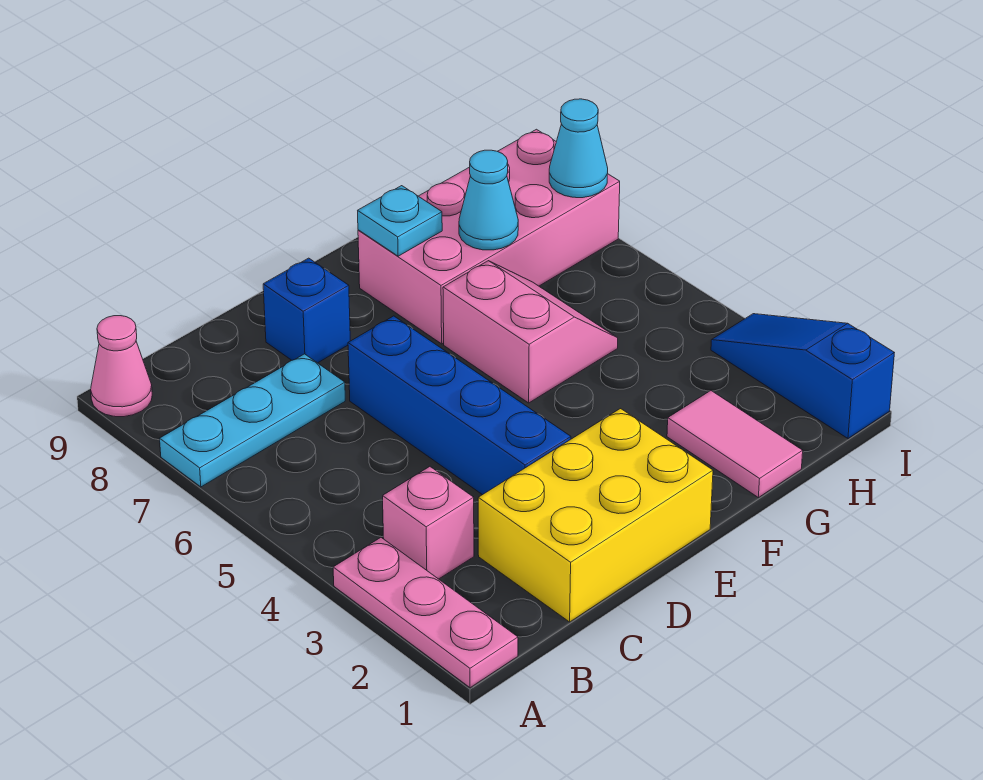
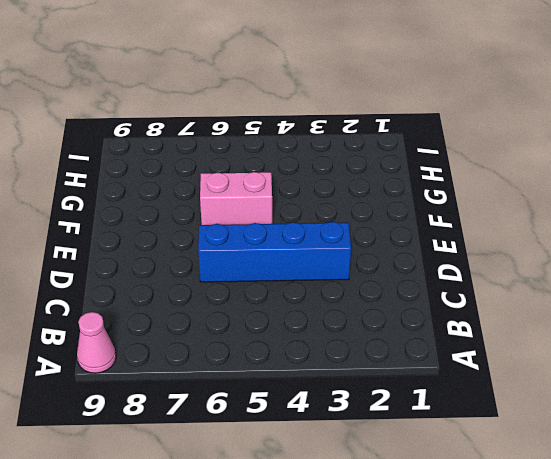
none -> pink plate A1:A3 level 1
none -> cyan plate A7:C7 level 1
none -> pink brick B3 level 1

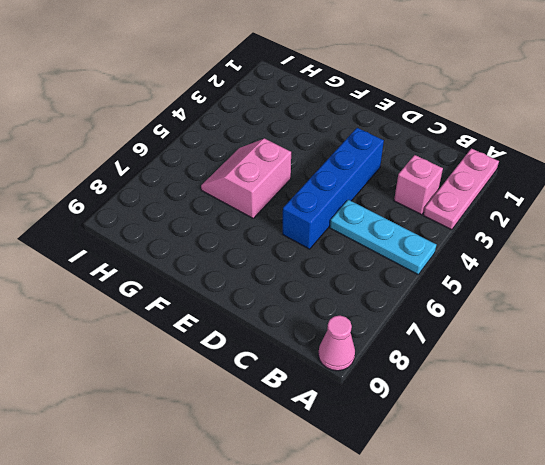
cyan plate A5:C5 level 1 -> cyan plate A7:C7 level 1
none -> yellow brick C1:E2 level 1
none -> blue brick D8 level 1
none -> pink brick F7:I8 level 1

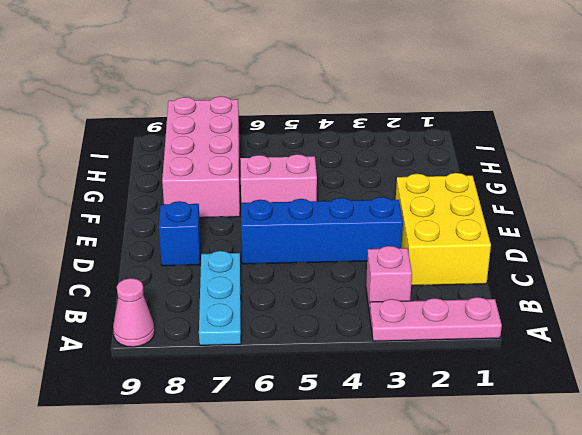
none -> pink tile G1:G2 level 1
none -> blue slope I1:I3 level 1 top 1
none -> cyan plate F8 level 2

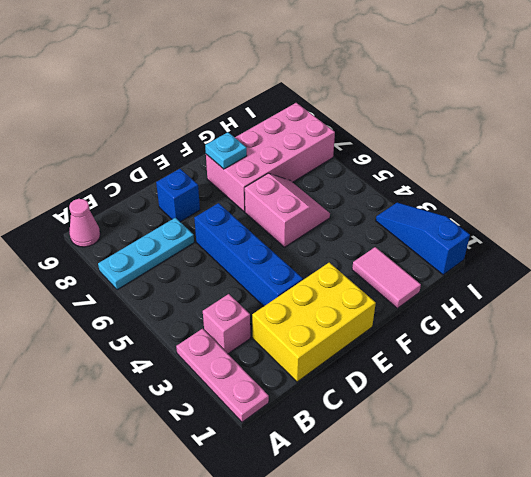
none -> cyan cone G7 level 2
none -> cyan cone I7 level 2

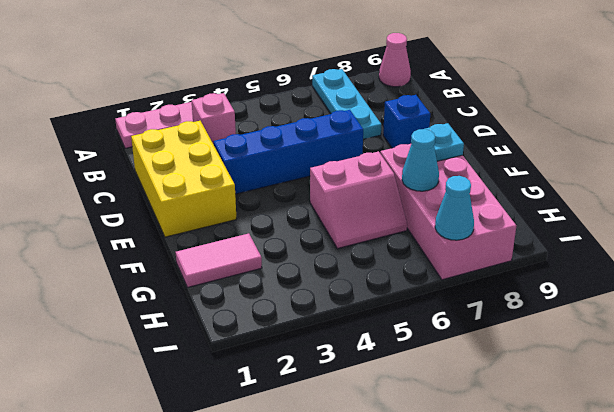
none -> blue slope I1:I3 level 1 top 1

